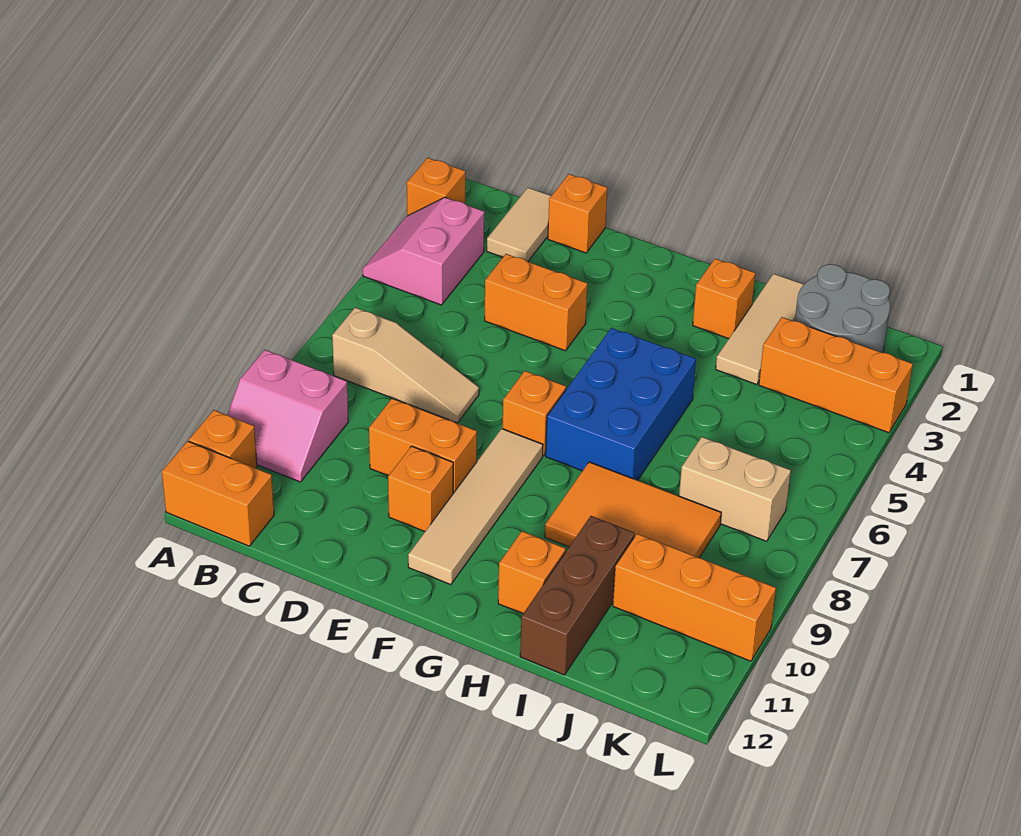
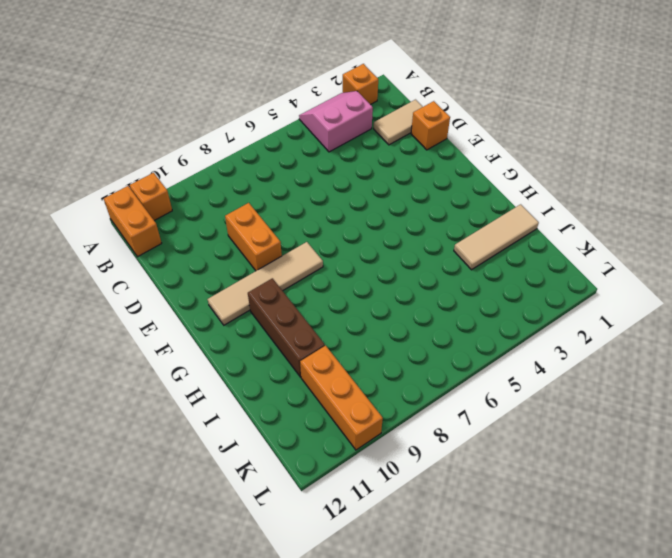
brown brick G10:I10 level 1 -> brown brick I10:I12 level 1
none -> pink slope A9:B10 level 1 top 9
none -> tan slope B7:D7 level 1 top B
none -> orange brick D4:E4 level 1

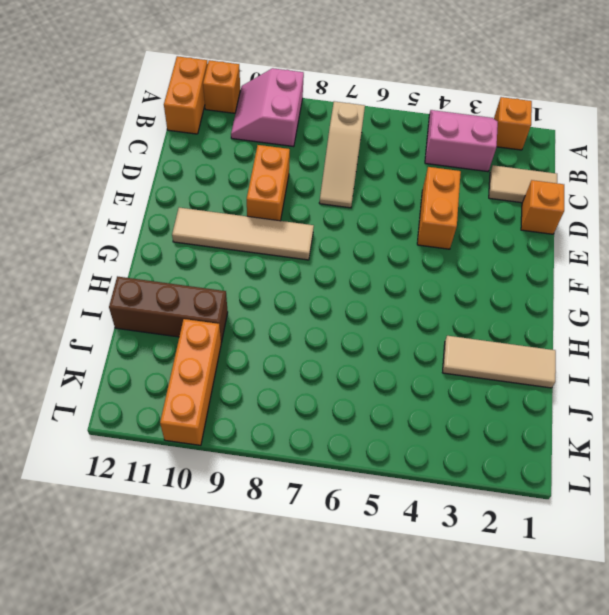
none -> orange brick E10 level 1
none -> orange brick F7 level 1
none -> blue brick G5:H7 level 1

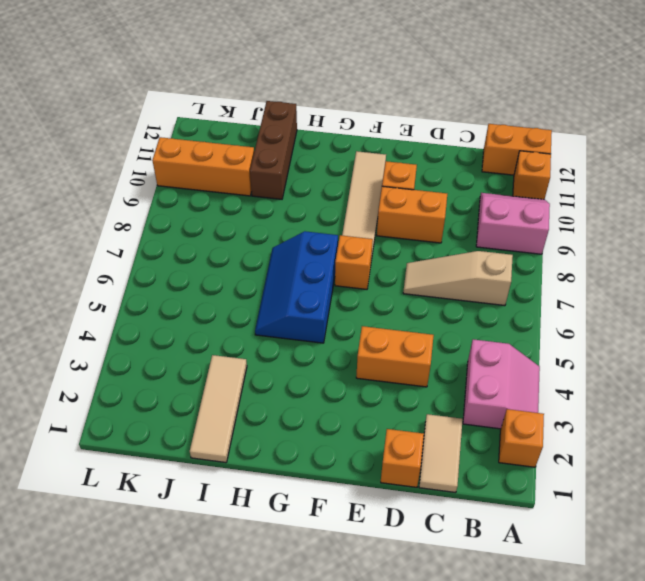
blue slope G5:H7 level 1 top G -> blue brick G5:H7 level 1
none -> orange brick H2 level 1
none -> orange tile H8:J9 level 1
none -> orange brick H11 level 1

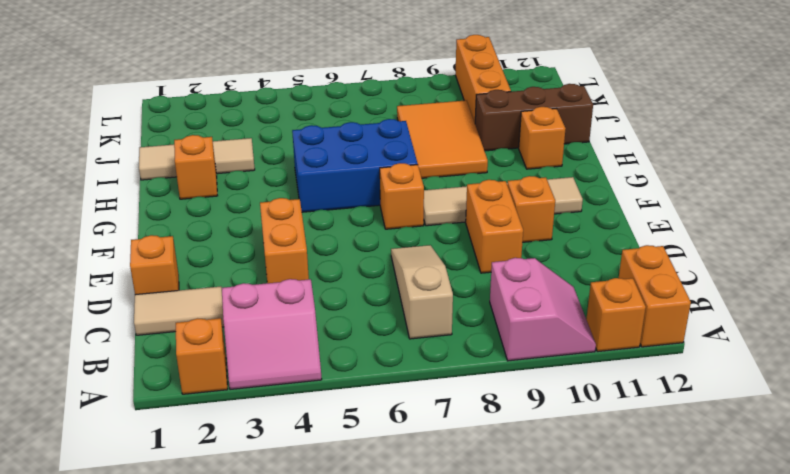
none -> grey round brick J1:K2 level 1
none -> orange brick J3:L3 level 1
none -> tan brick J7:K7 level 1

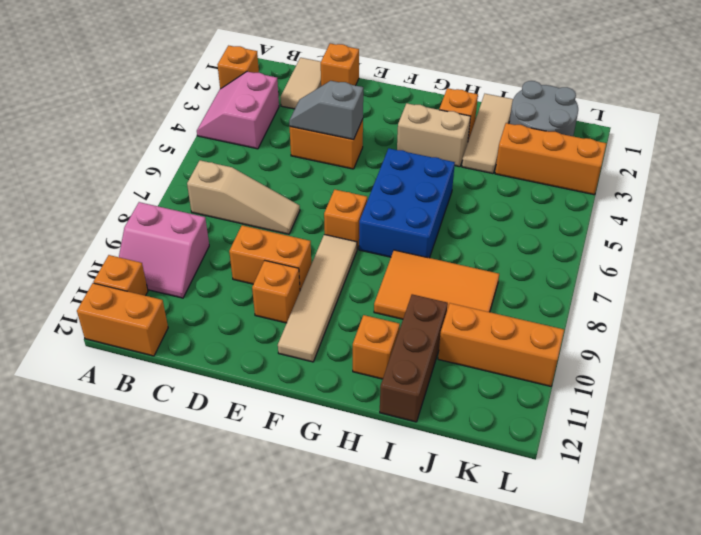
grey slope D4:E4 level 2 top E -> none
tan brick G3:H3 level 1 -> tan brick J7:K7 level 1

